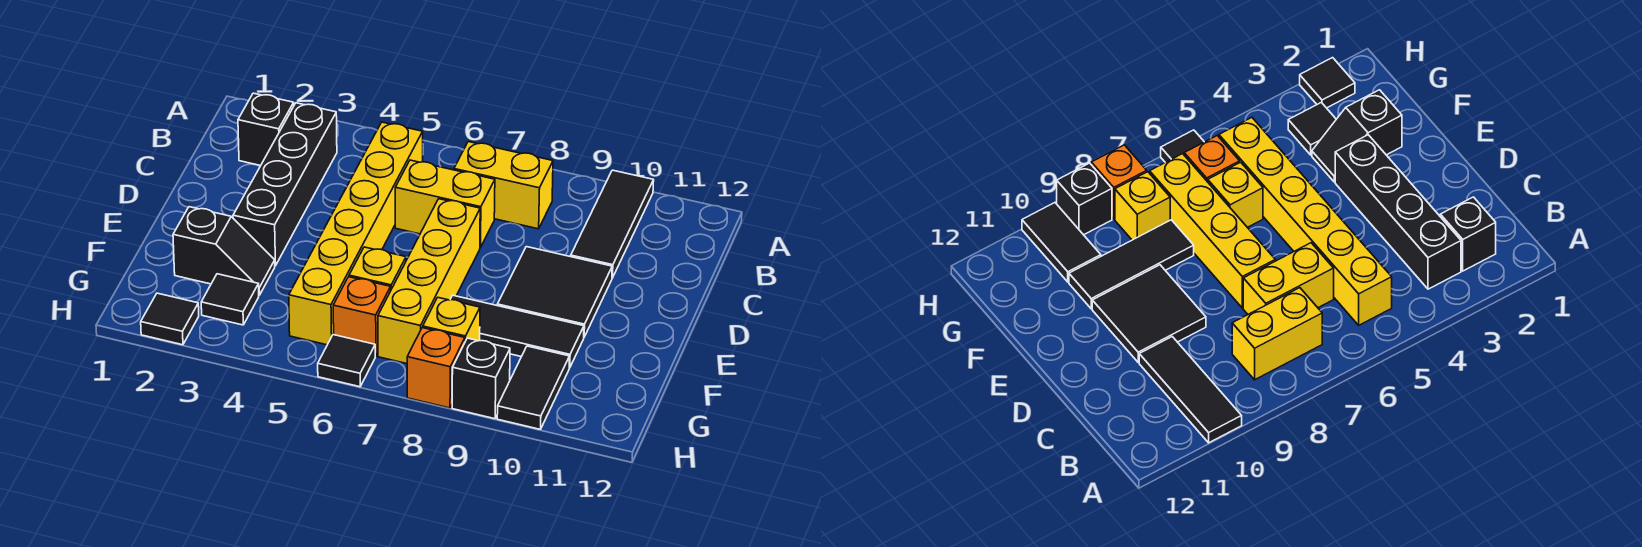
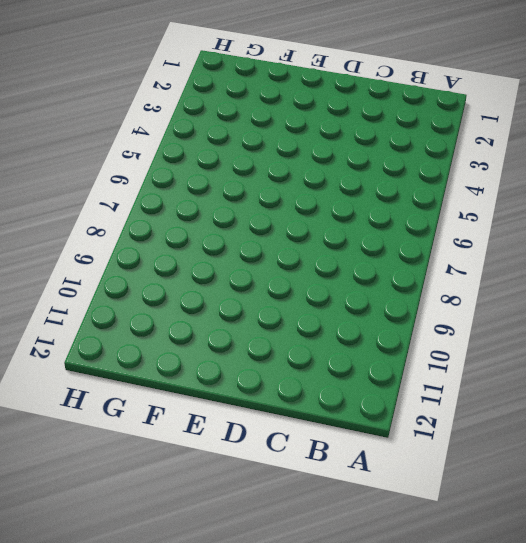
none -> black tile A10:C10 level 1
none -> black brick B2 level 1
none -> black brick B3:E3 level 1

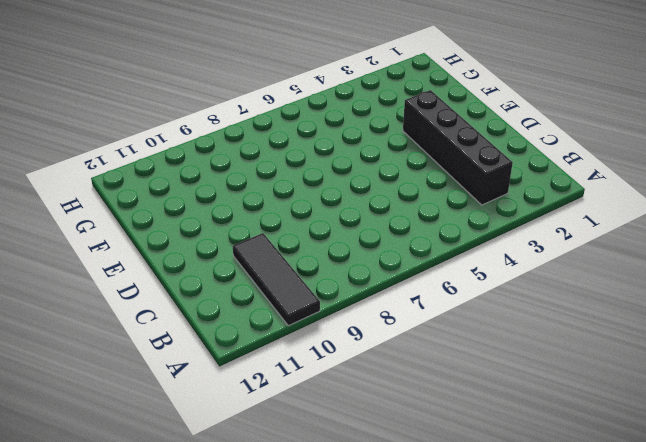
none -> black brick B2 level 1
none -> yellow brick B5:G5 level 1
none -> yellow brick B7:B8 level 1

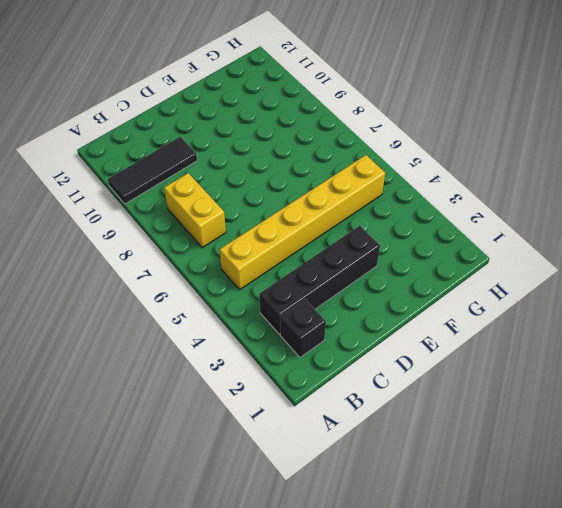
none -> yellow brick C6:C7 level 1
none -> yellow brick D7:G7 level 1
none -> black tile D9:E10 level 1

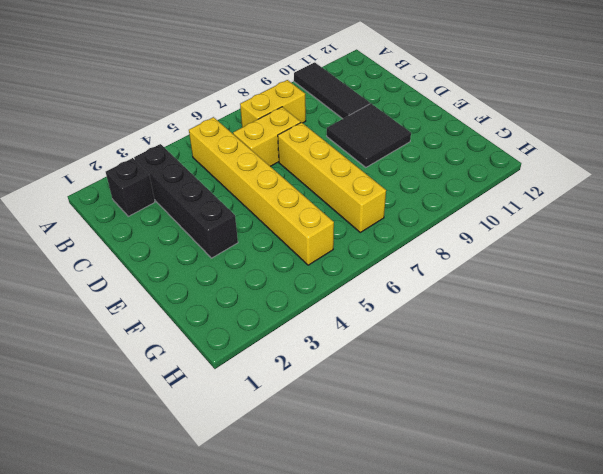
none -> black slope F2:F3 level 1 top 2
none -> yellow brick F6 level 1
none -> black tile F8:F10 level 1

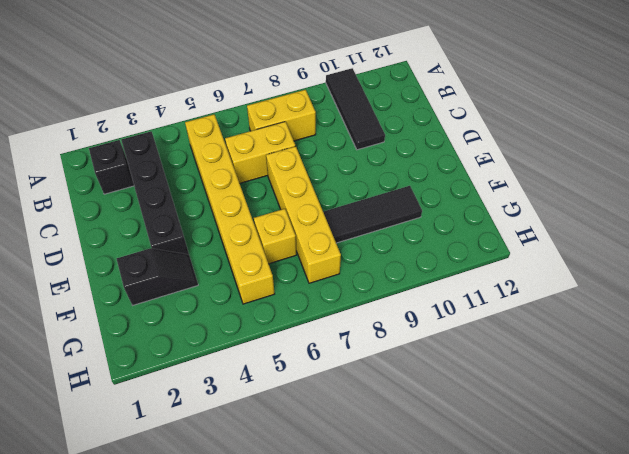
none -> black tile D9:E10 level 1
none -> black tile G3 level 1
none -> orange brick G6 level 1

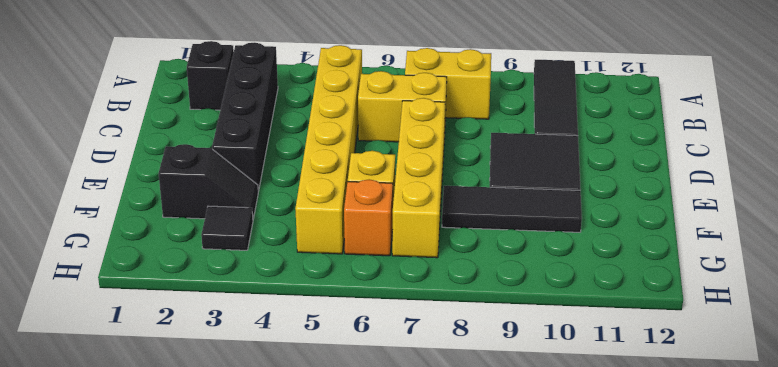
none -> yellow brick G8 level 1
none -> black tile G10:H10 level 1
none -> black tile H2 level 1

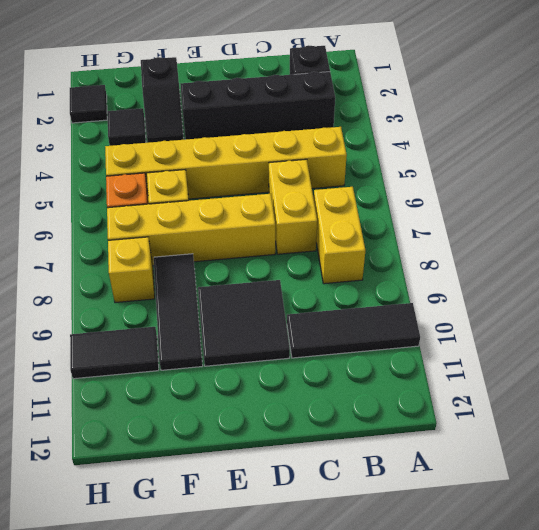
none -> black tile H6 level 1
none -> orange brick H8 level 1
none -> black brick H9 level 1

